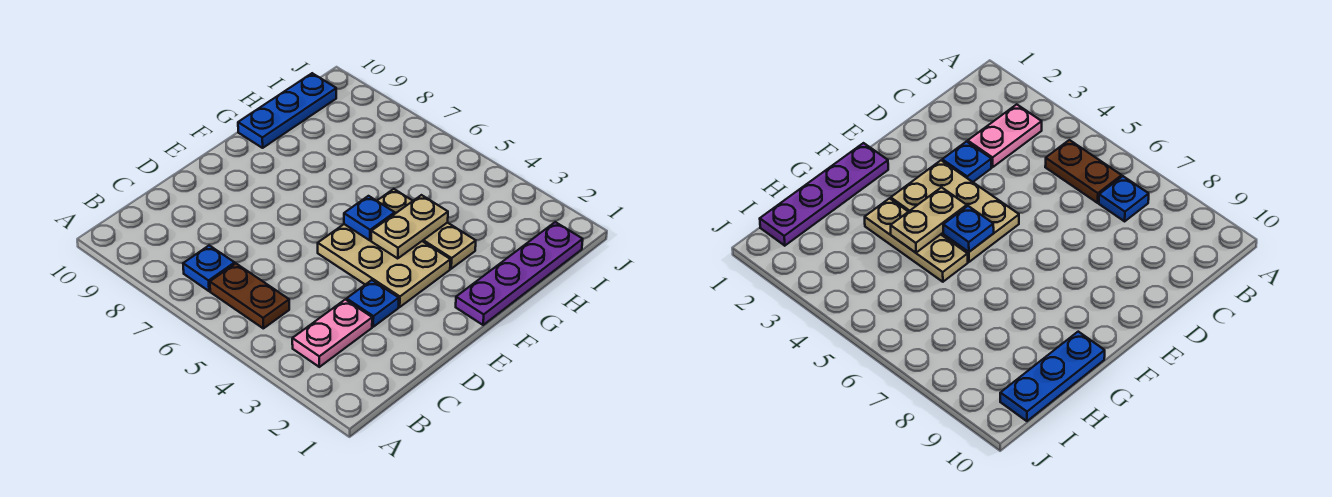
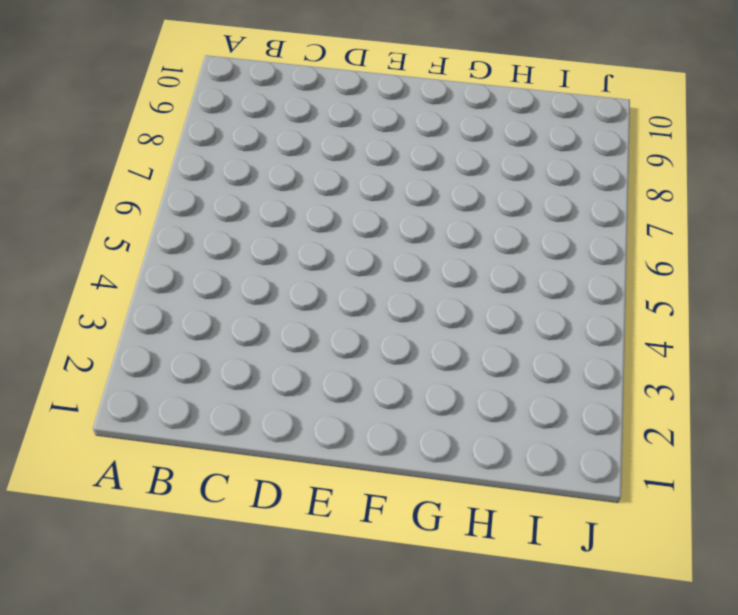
none -> pink plate B3:C3 level 1
none -> brown plate B5:B6 level 1

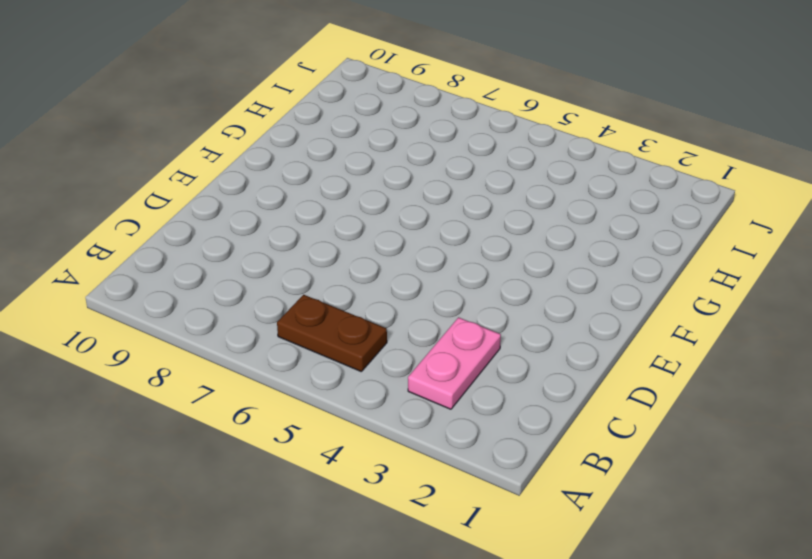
none -> blue plate B7 level 1
none -> blue plate D3 level 1

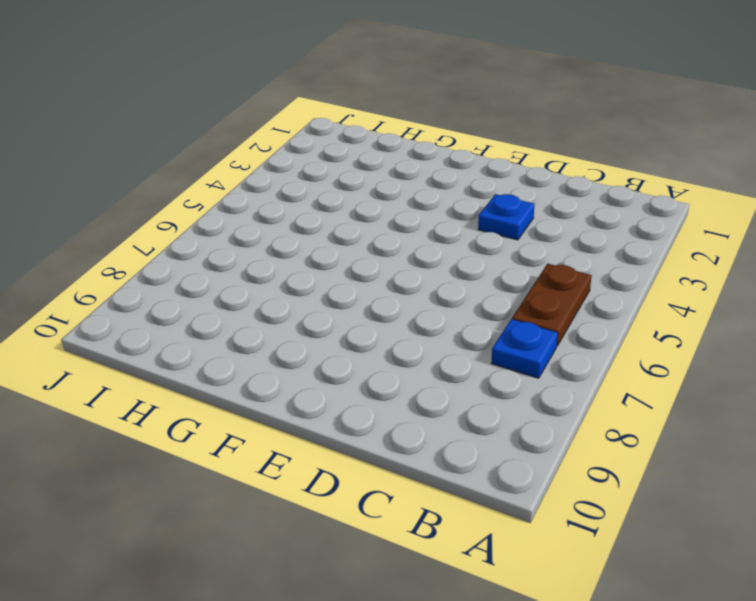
none -> pink plate B3:C3 level 1
none -> tan plate E3:F5 level 1

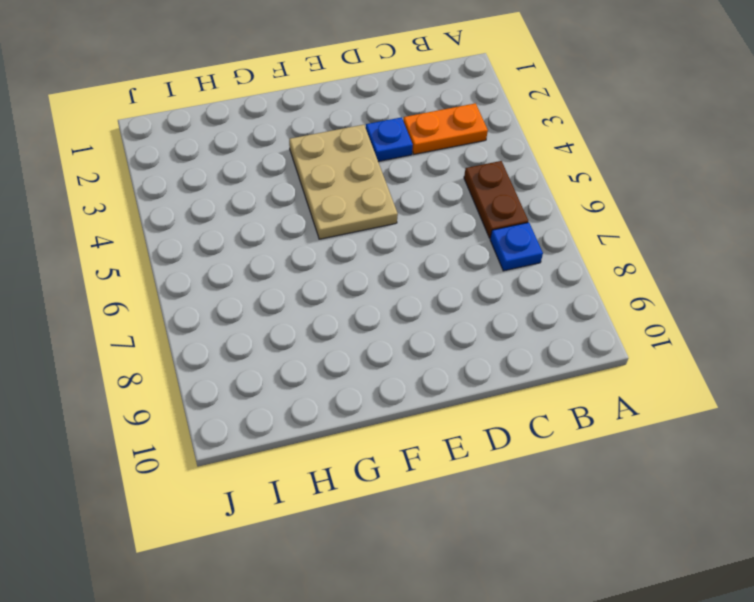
orange plate B3:C3 level 1 -> pink plate B3:C3 level 1
none -> purple plate F1:I1 level 1
none -> tan plate G3:G5 level 1

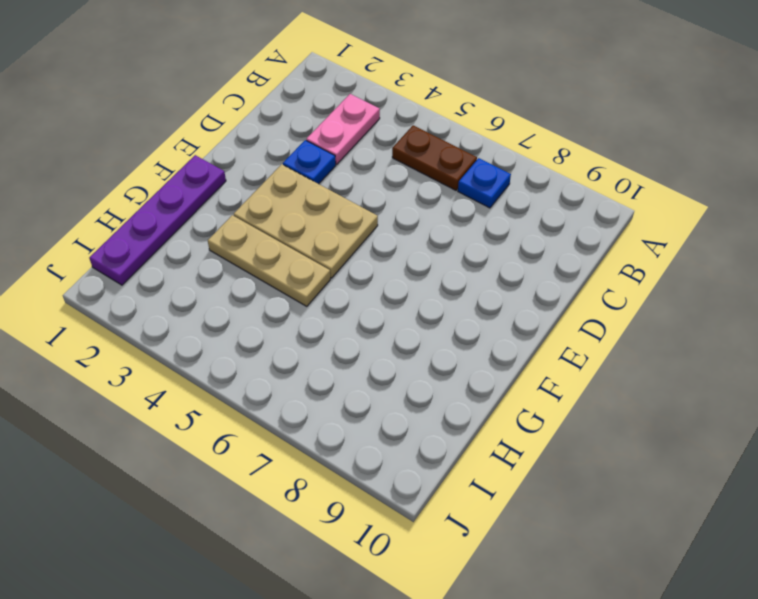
none -> blue plate G10:I10 level 1
none -> tan plate F4:G4 level 2

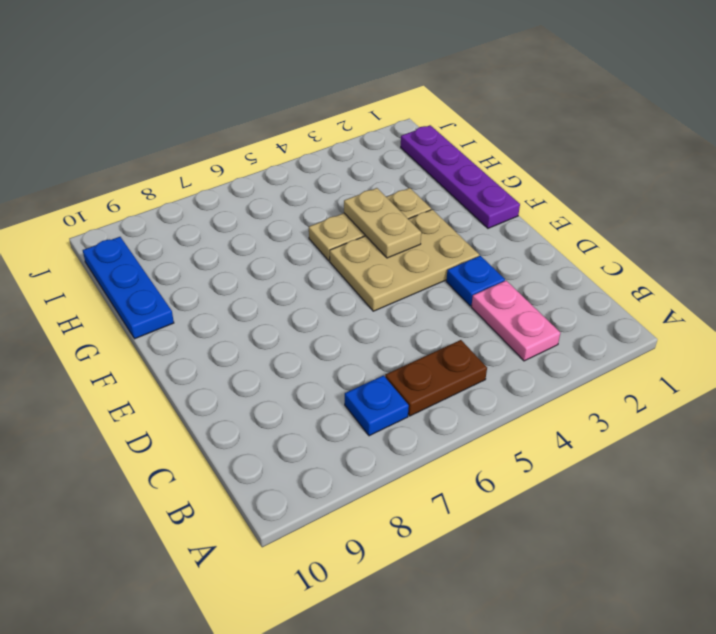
none -> blue plate F5 level 2

